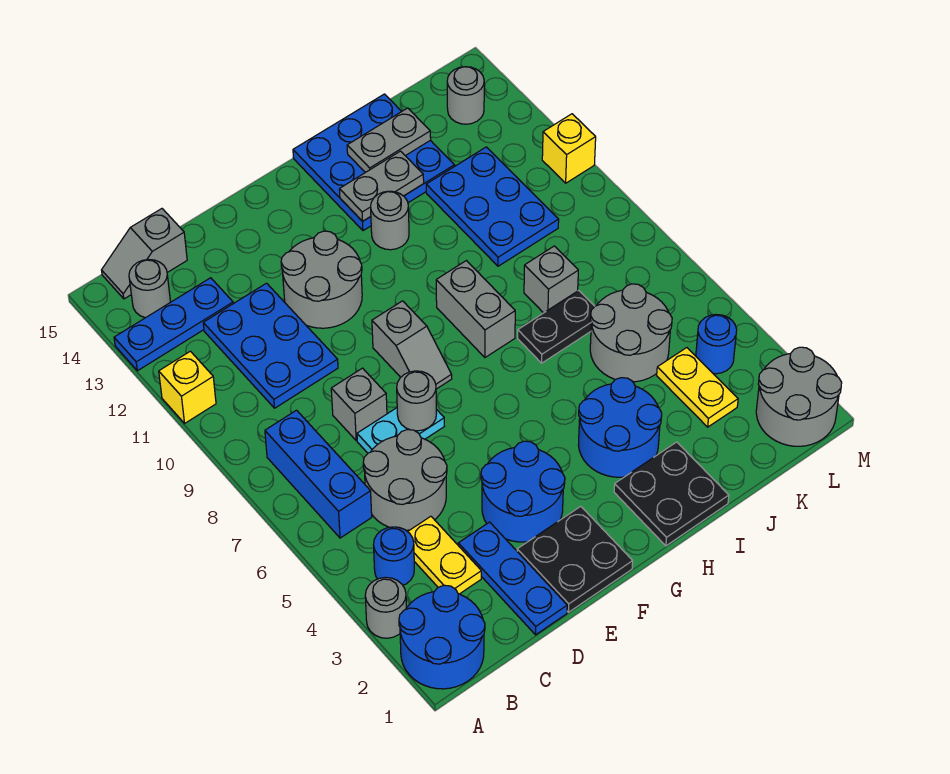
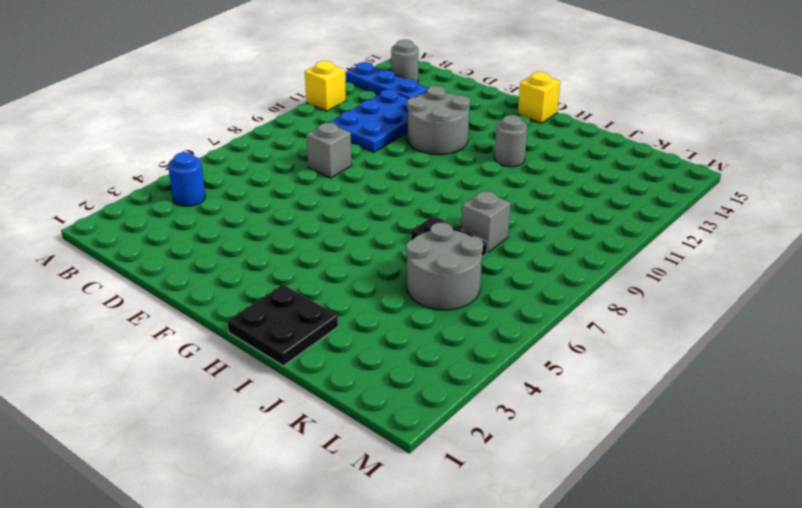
yellow brick G15 level 1 -> yellow brick M11 level 1
none -> blue round brick A1:B2 level 1
none -> grey round brick A3 level 1
none -> blue brick B6:B8 level 1
none -> grey slope B15:C15 level 1 top C

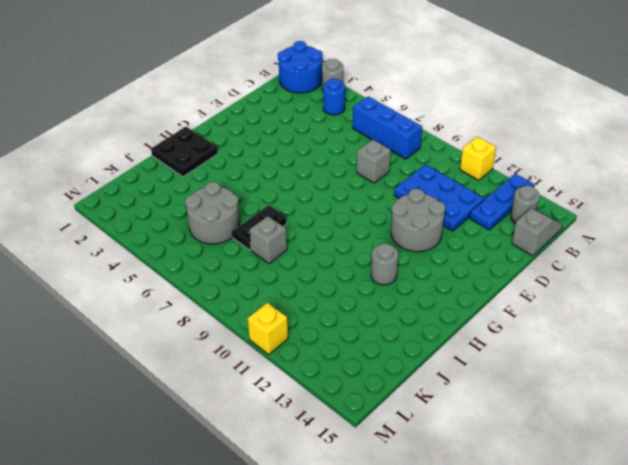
none -> yellow plate C3:C4 level 1
none -> grey round brick C5:D6 level 1
none -> blue plate D1:D3 level 1
none -> cyan plate D7:E7 level 1

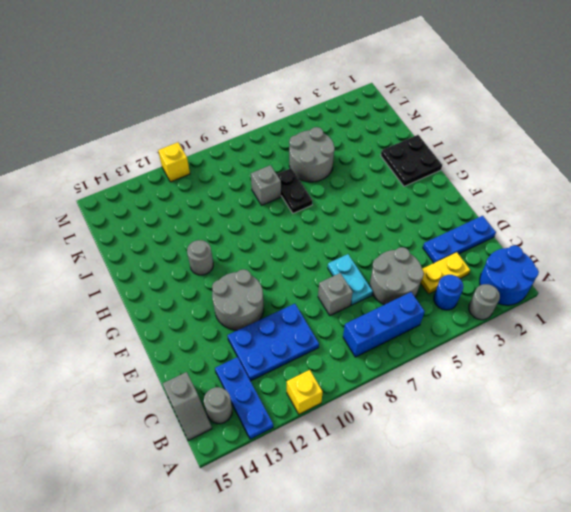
none -> black plate E1:F2 level 1
none -> blue round brick E3:F4 level 1
none -> grey slope F8:F9 level 1 top 9
none -> blue round brick H3:I4 level 1

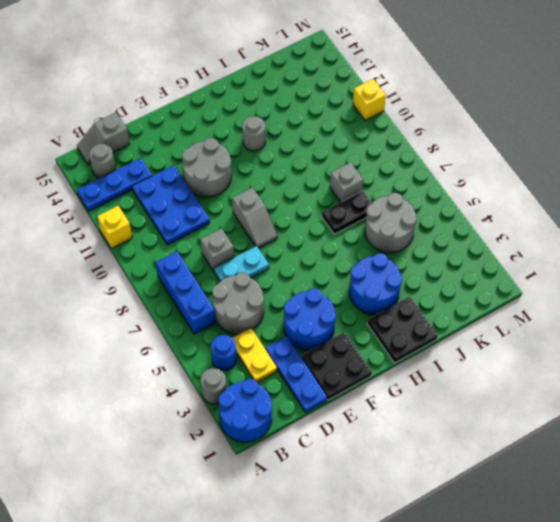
none -> grey brick H8:H9 level 1
none -> blue plate H13:J15 level 1
none -> blue plate J10:K12 level 1
none -> yellow plate K3:K4 level 1

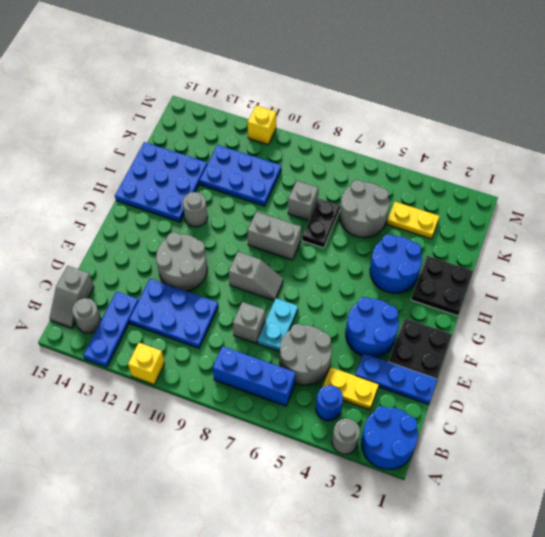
none -> grey round brick L1:M2 level 1
none -> blue round brick L4 level 1
none -> grey round brick L14 level 1
none -> grey round brick E7 level 2

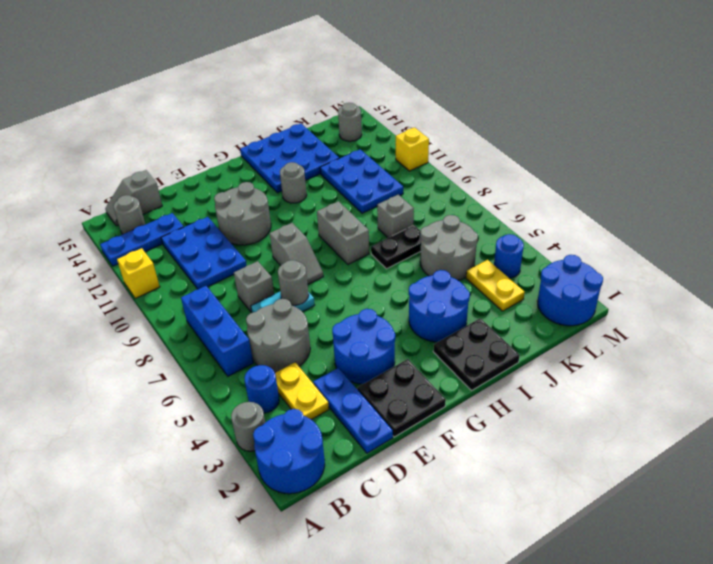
blue round brick L1:M2 level 1 -> grey round brick L1:M2 level 1
none -> grey plate H13:I13 level 2
none -> grey plate I14:J14 level 2

